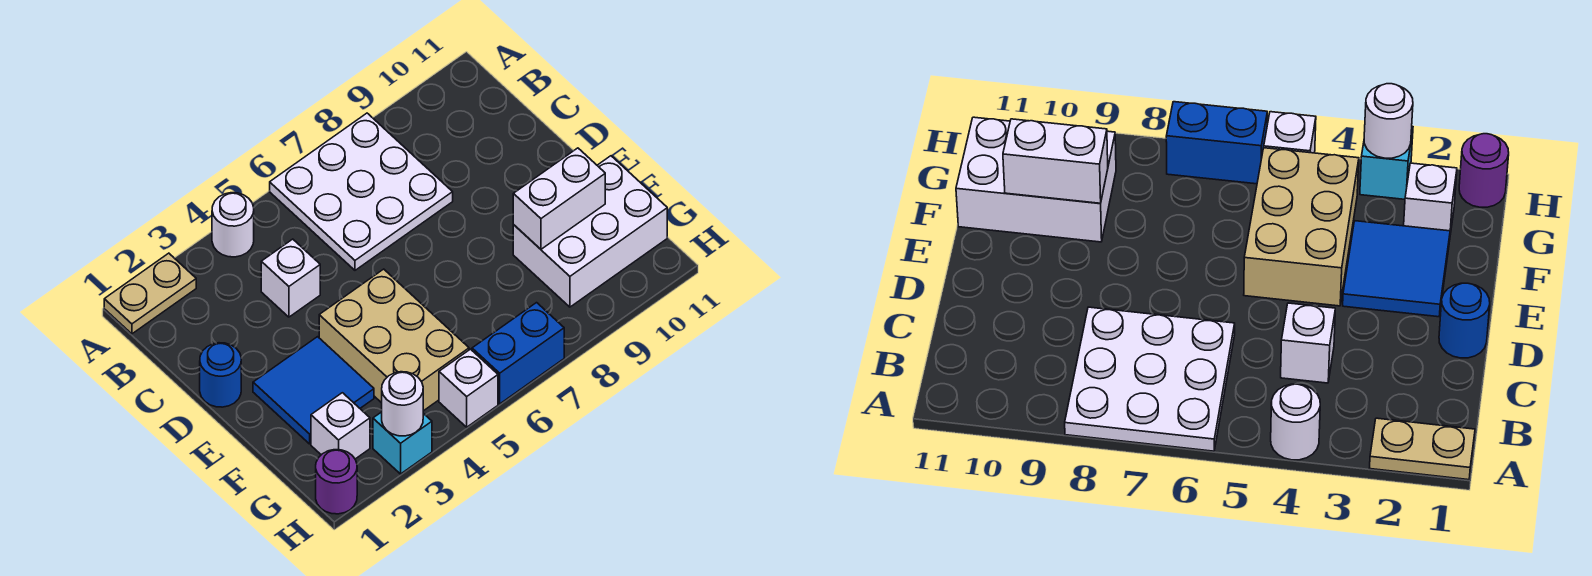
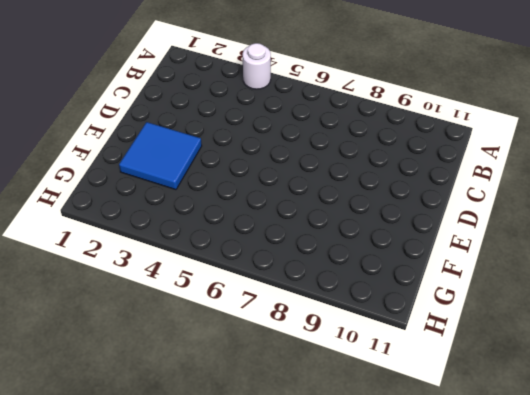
none -> tan plate A1:A2 level 1
none -> white plate A6:C8 level 1
none -> white brick C4 level 1

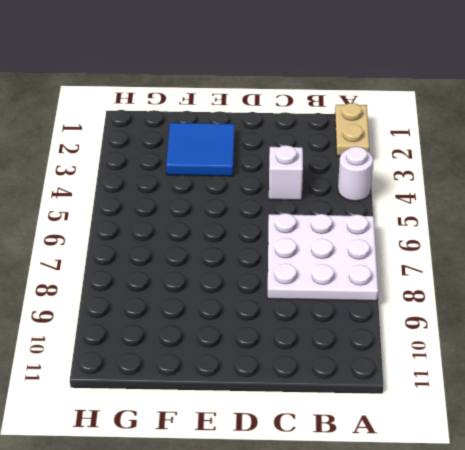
none -> blue round brick D1 level 1
none -> tan brick E4:G5 level 1
none -> white brick F9:G11 level 1

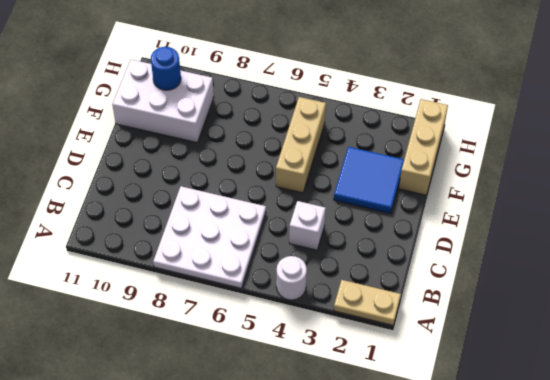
tan brick E5:G5 level 1 -> tan brick E4:G5 level 1
tan brick F1:H1 level 1 -> purple round brick H1 level 1
blue round brick G10 level 2 -> blue round brick D1 level 1
none -> white brick G2 level 1
none -> cyan brick H3 level 1
none -> white brick H5 level 1

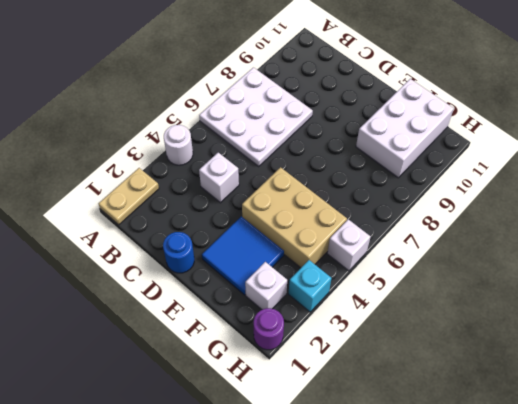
none -> blue brick H6:H7 level 1
none -> white brick F9:F10 level 2
none -> white round brick H3 level 2

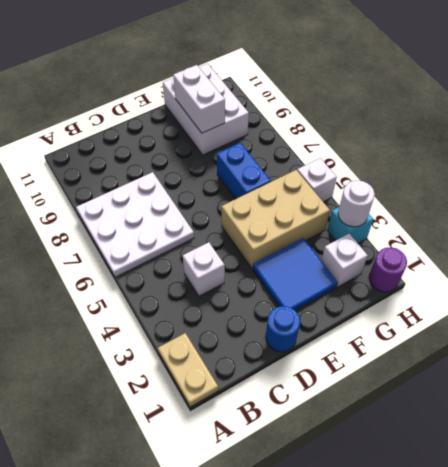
blue brick F6:F7 level 1 -> blue brick H6:H7 level 1
none -> white round brick A4 level 1

